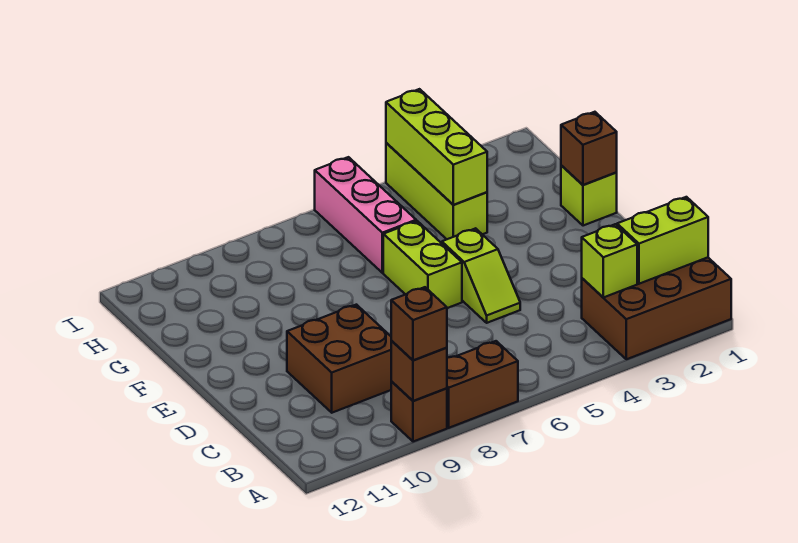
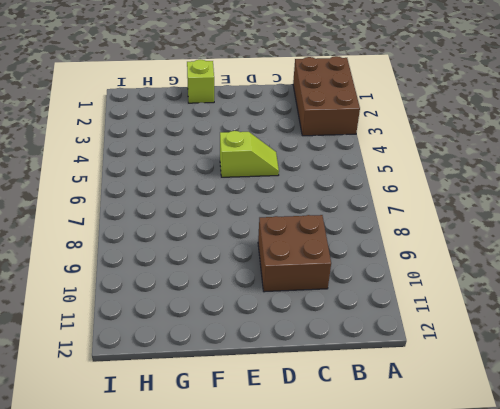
none -> brown brick A7:A8 level 1
none -> brown brick A9 level 1
none -> lime brick E6:F6 level 1

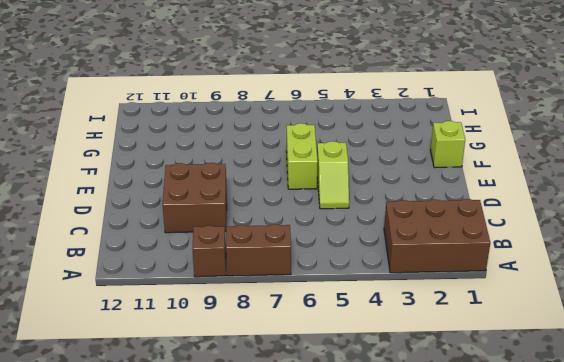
none -> lime brick G4:I4 level 1
none -> pink brick G6:I6 level 1
none -> brown brick A9 level 2

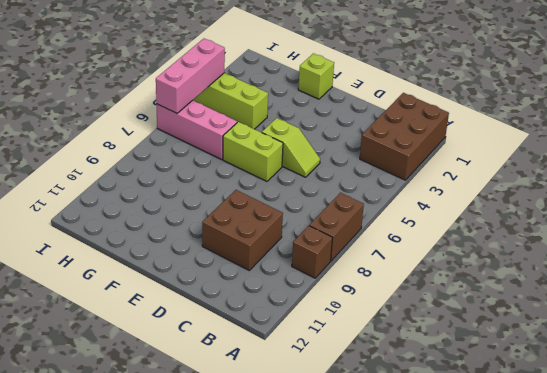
pink brick I4:I6 level 2 -> lime brick G4:I4 level 2
none -> brown brick A9 level 2
none -> lime brick B1:B2 level 2
none -> lime brick B3 level 2

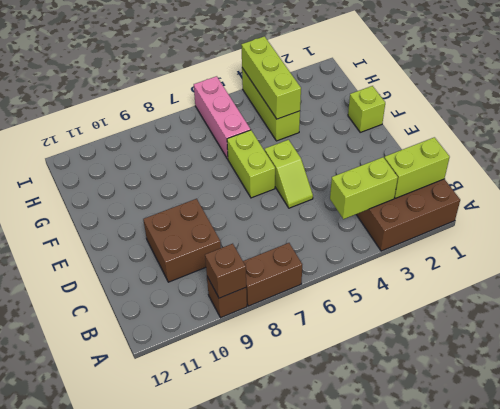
lime brick B3:B4 level 2 -> lime brick B3 level 2
none -> brown brick F1 level 2
none -> brown brick A9 level 3

